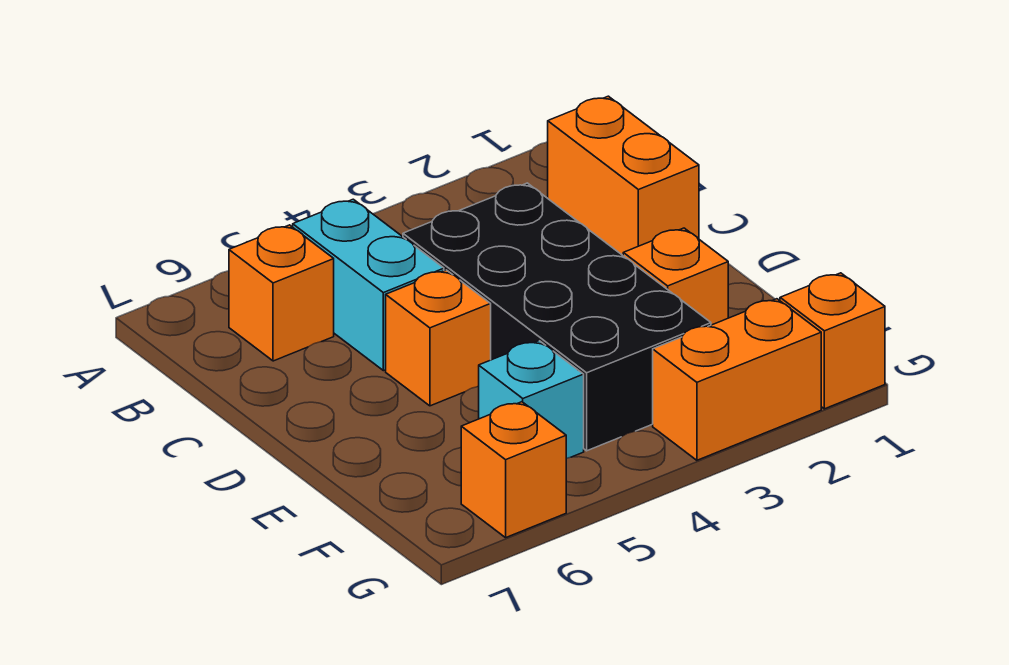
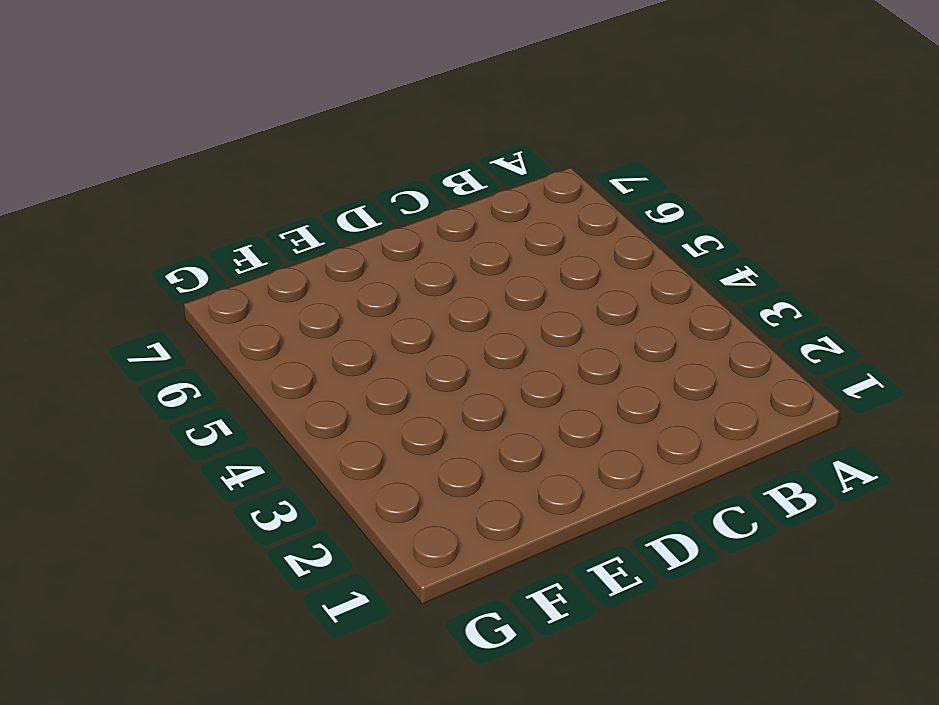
none -> orange brick B1:C1 level 1
none -> cyan brick B5:C5 level 1

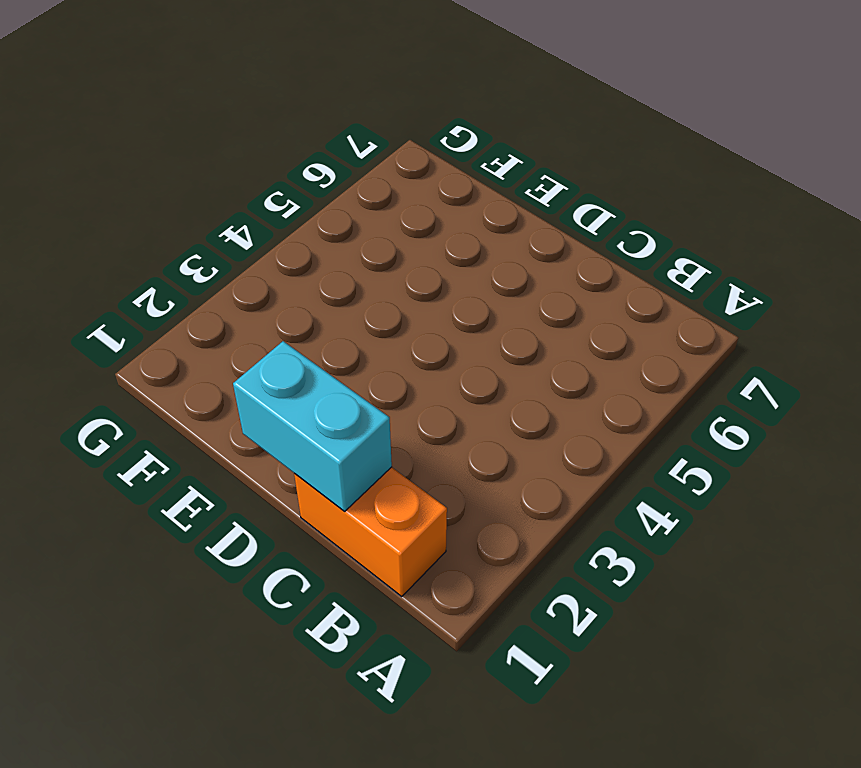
cyan brick C1:D1 level 2 -> cyan brick B5:C5 level 1
none -> orange brick B6 level 1
none -> black brick C3:F4 level 1

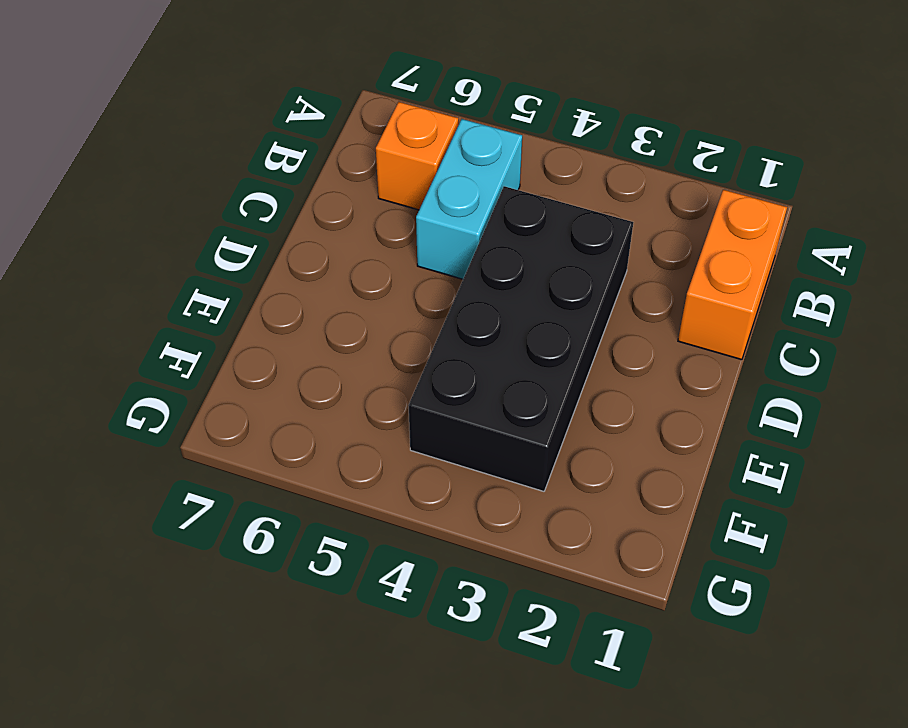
none -> orange brick D5 level 1
none -> orange brick E2 level 1

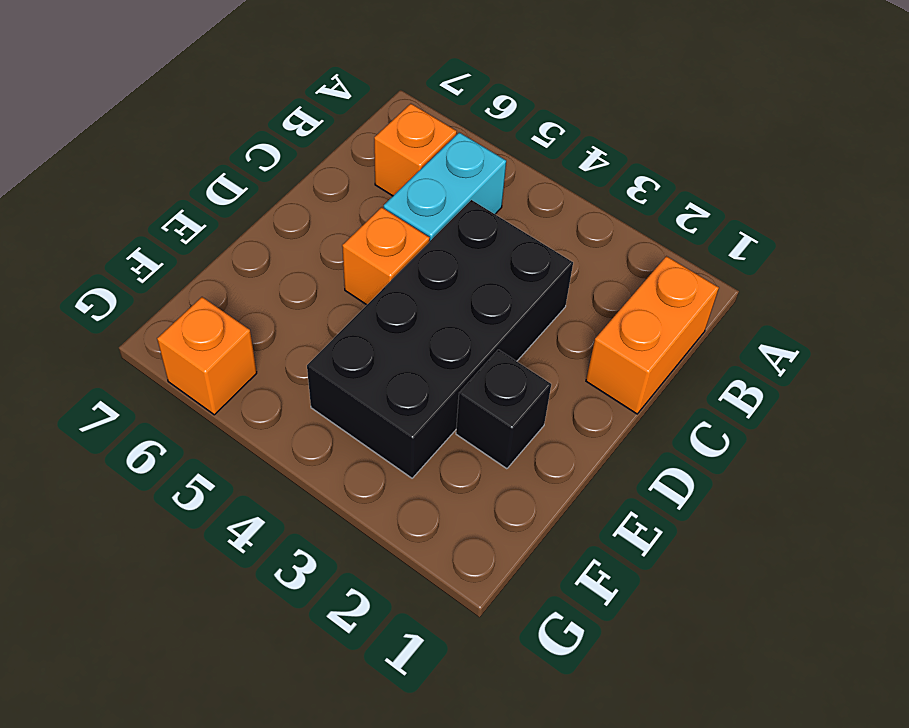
black brick E2 level 1 -> orange brick E2 level 1
none -> cyan brick F5 level 1
none -> orange brick G1 level 1

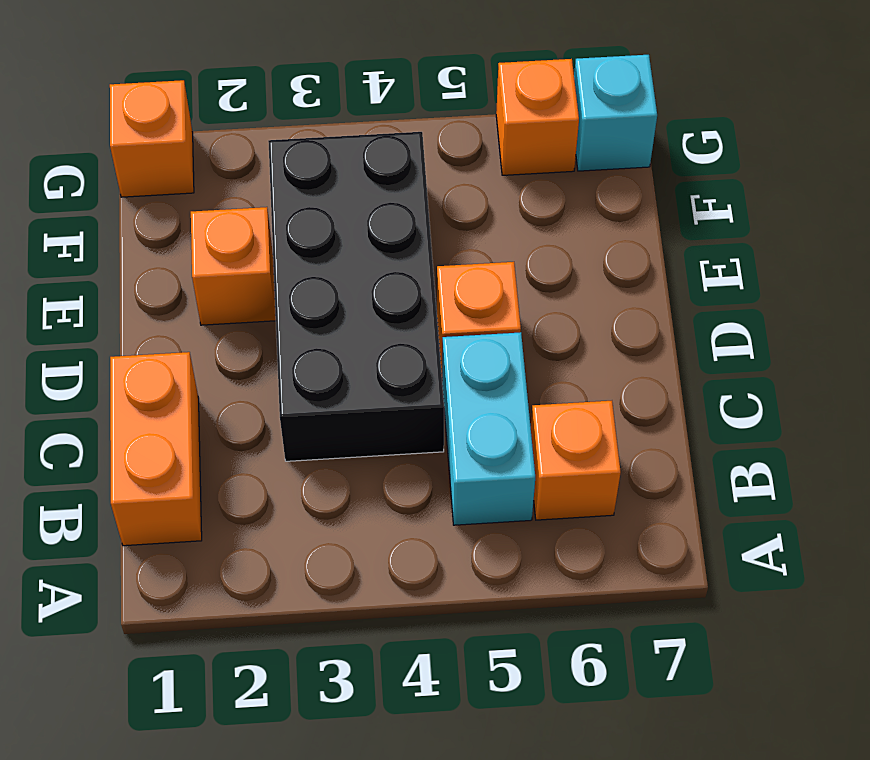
cyan brick G7 level 1 -> cyan brick F5 level 1
none -> orange brick G2:G3 level 1

